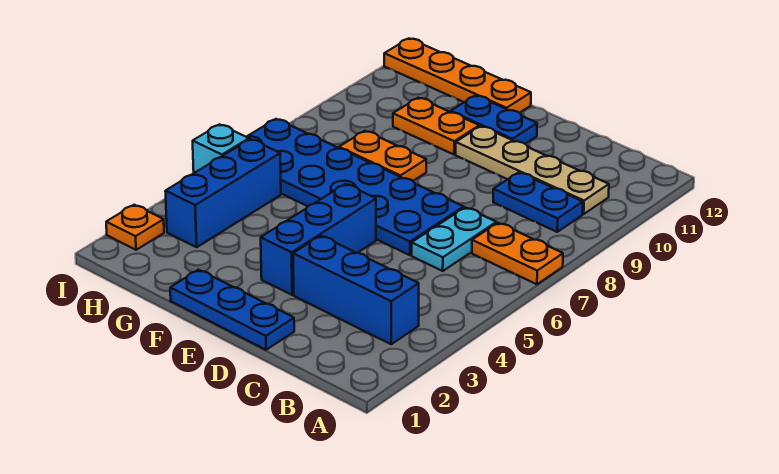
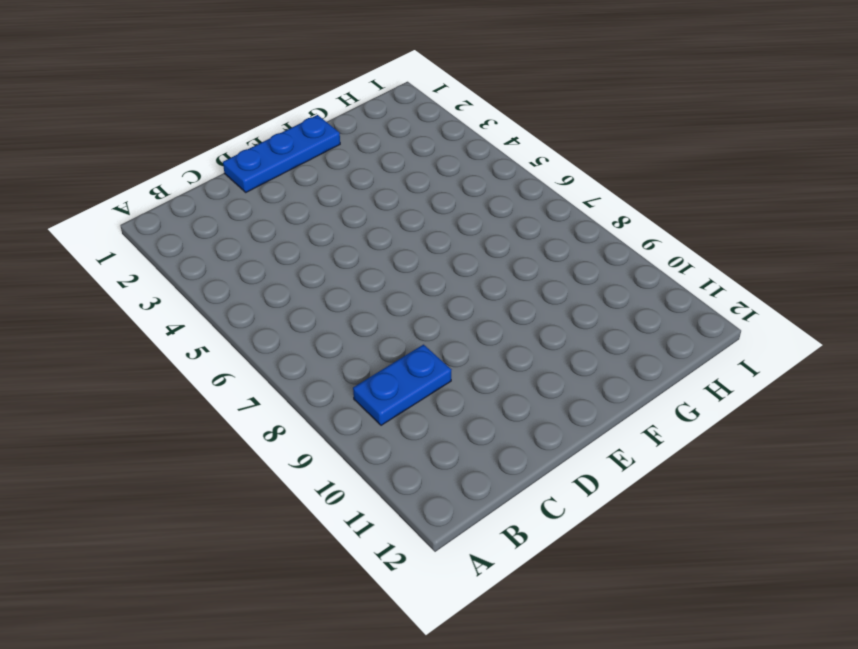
none -> orange plate A7:B7 level 1
none -> blue brick B3:D3 level 1
none -> tan plate B10:E10 level 1

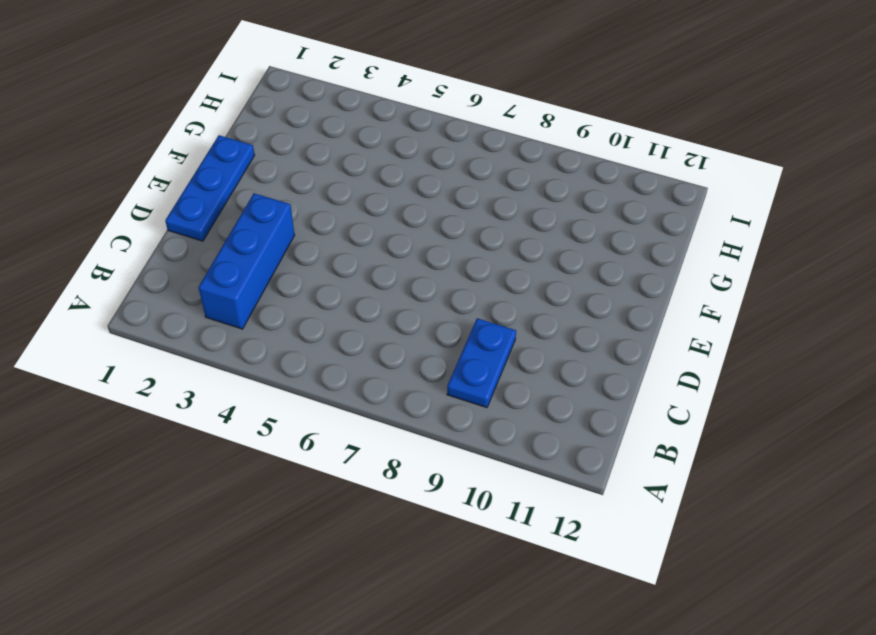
none -> orange plate A7:B7 level 1
none -> tan plate B10:E10 level 1
none -> cyan plate C6:C7 level 1

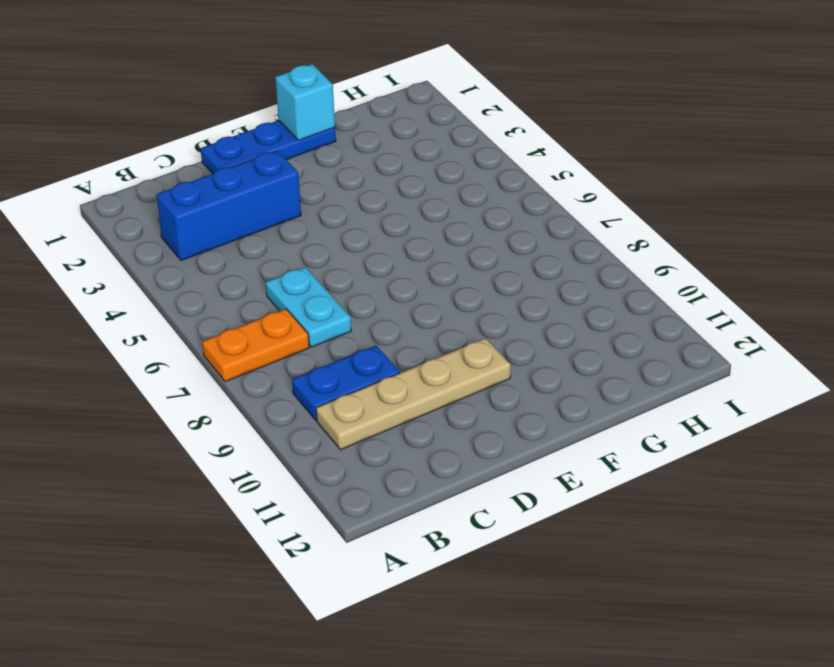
cyan brick F1 level 2 -> cyan brick I5 level 1
none -> blue plate D6:I7 level 1
none -> blue brick E3:E5 level 1
none -> blue plate E11:F11 level 1

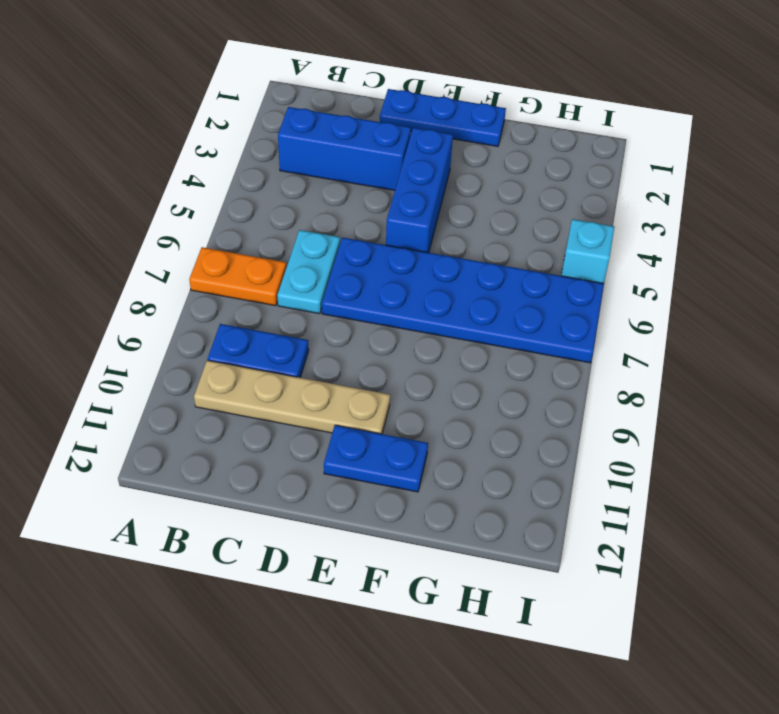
none -> orange plate F8:G8 level 1
none -> orange plate F10:G10 level 1
none -> orange plate F12:I12 level 1

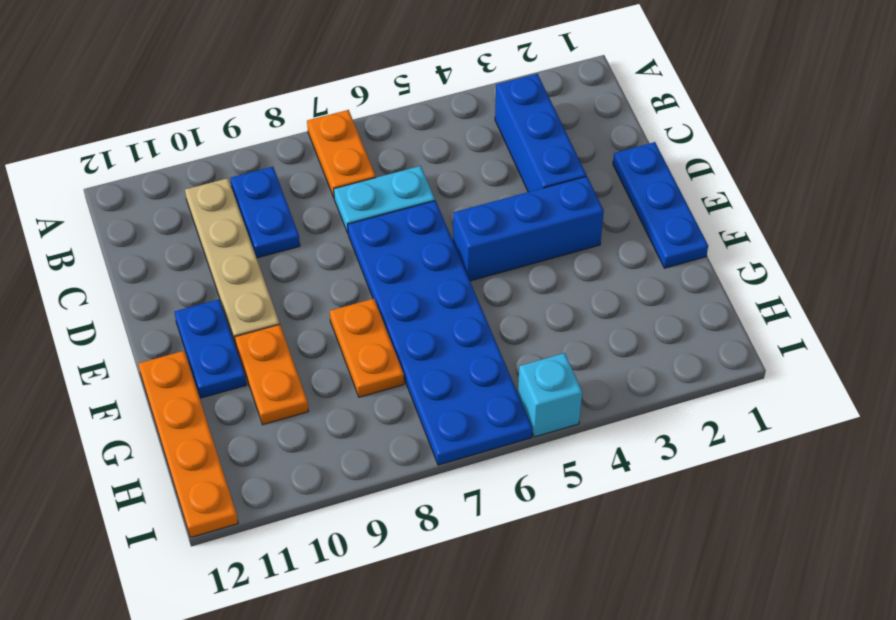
none -> blue brick H3:H5 level 1
none -> orange plate I2 level 1

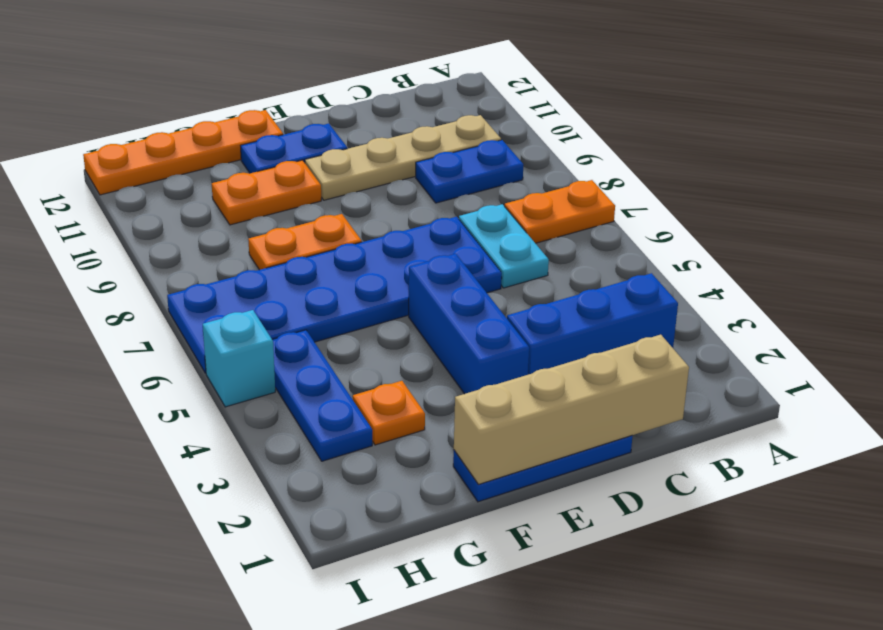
tan brick C1:F1 level 2 -> none
orange plate G3 level 1 -> orange plate I2 level 1
blue plate H3:H5 level 1 -> blue brick H3:H5 level 1

